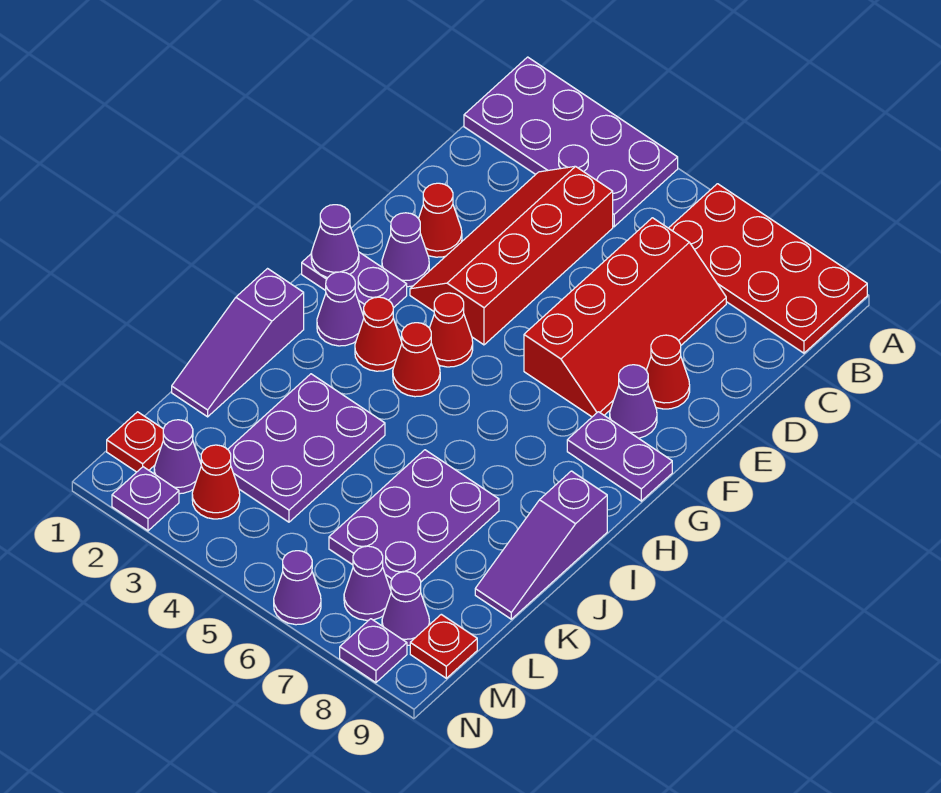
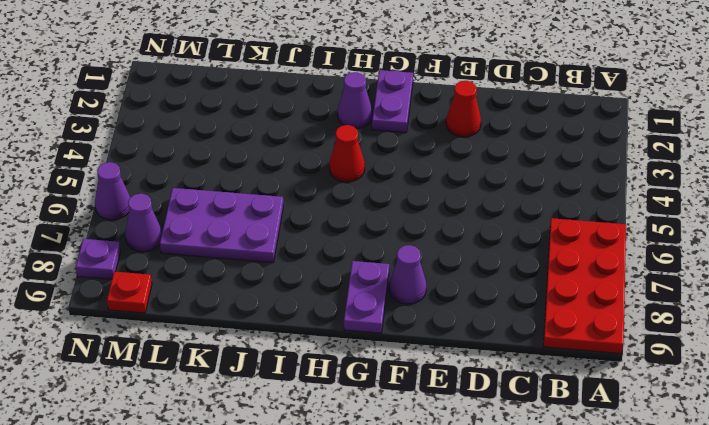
none -> purple plate A1:B4 level 1
none -> red slope C3:F4 level 1 top 4
none -> red slope C6:F7 level 1 top 6

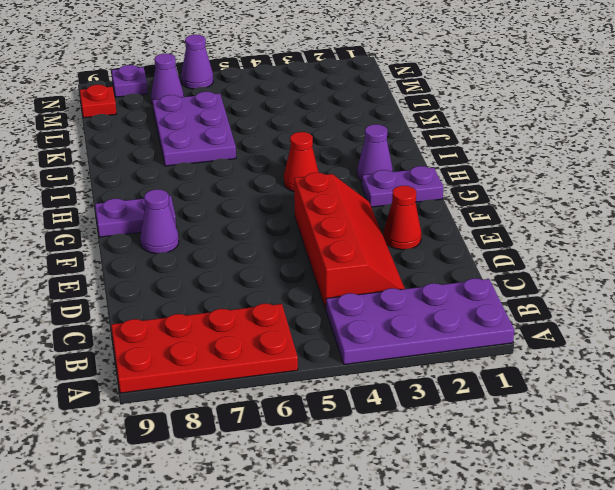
none -> red slope C6:F7 level 1 top 6
none -> red cone E8 level 1
none -> purple cone F2 level 1

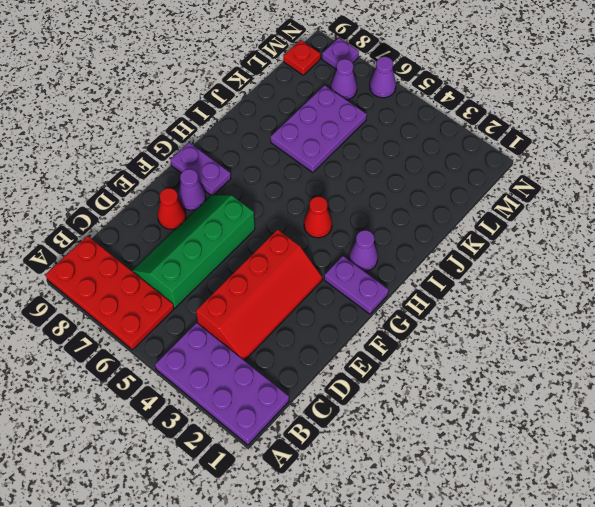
green slope C6:F7 level 1 top 6 -> red slope C6:F7 level 1 top 6
none -> red cone E2 level 1
none -> purple cone F2 level 1
none -> red cone G4 level 1

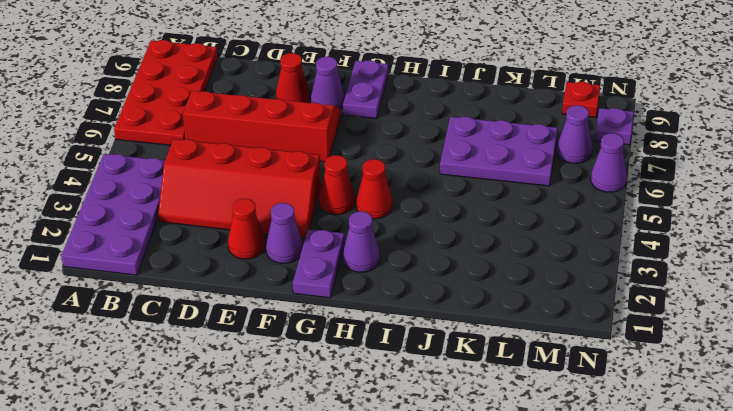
none -> red cone H3 level 1
none -> purple slope I1:K1 level 1 top I
none -> purple slope I9:K9 level 1 top I

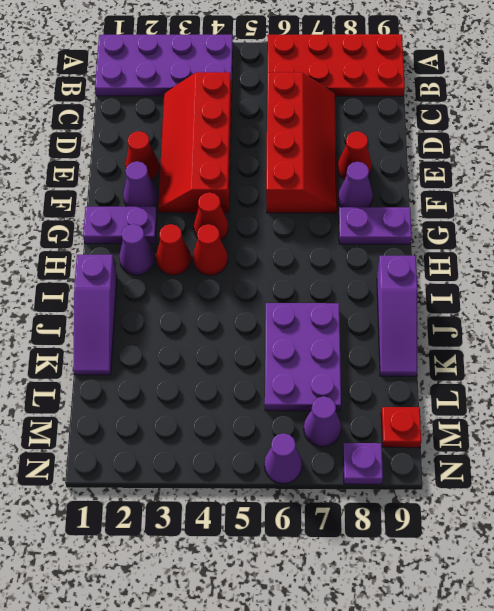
none -> purple plate J3:L4 level 1
none -> red plate M1 level 1
none -> purple cone M2 level 1

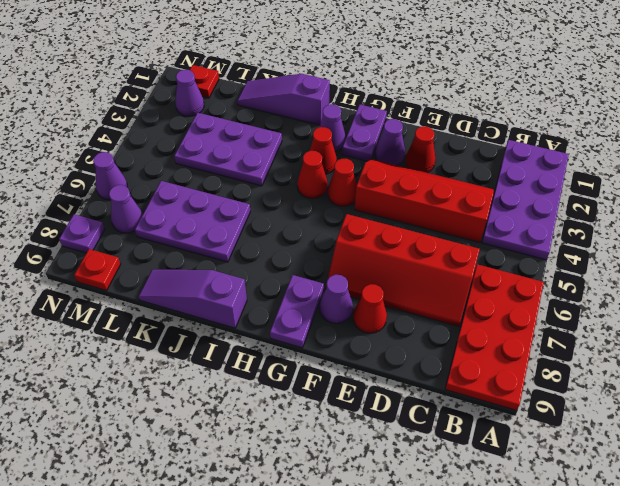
none -> red cone M3 level 1
none -> purple cone M8 level 1
none -> purple plate N2 level 1

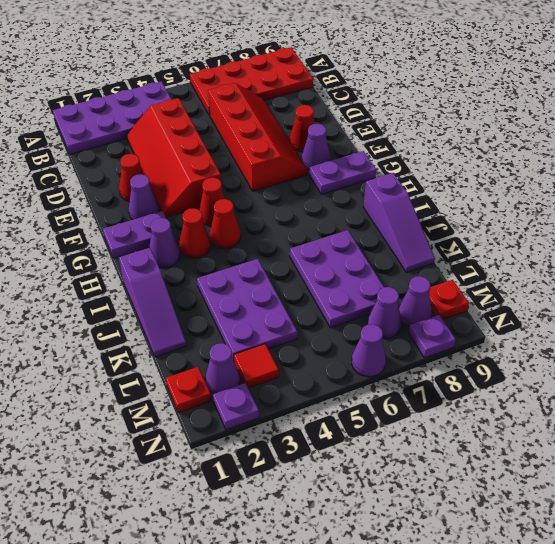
red tile M3 level 1 -> red cone M3 level 1
none -> purple cone G1 level 2

